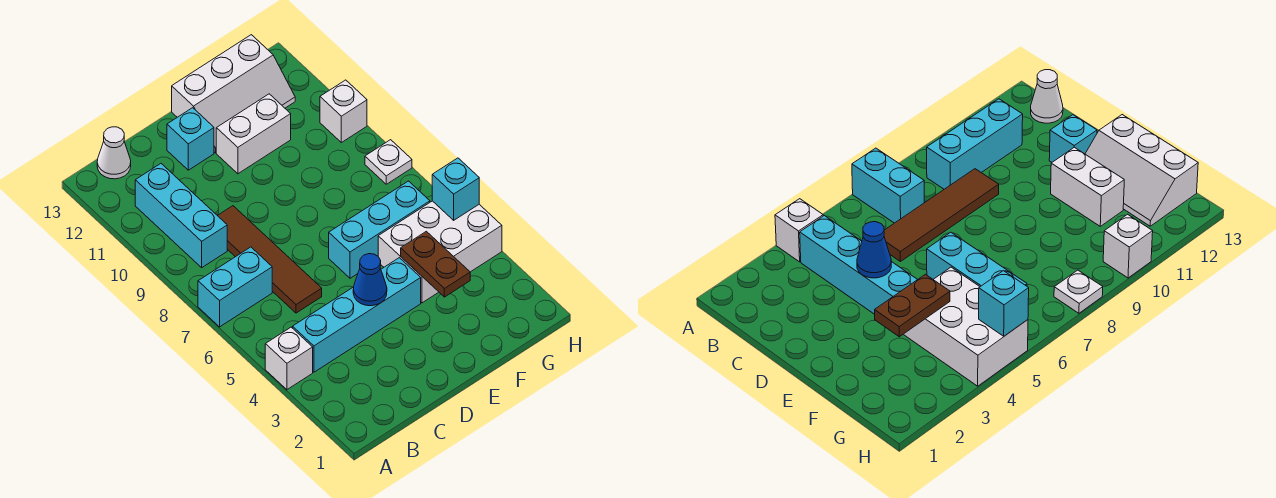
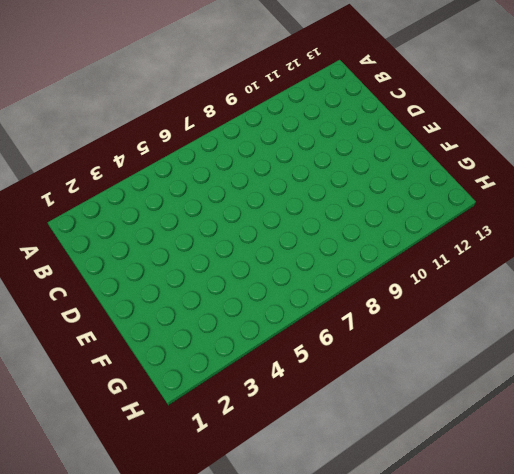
none -> white brick A4 level 1
none -> cyan brick A7:B7 level 1
none -> cyan brick B4:E4 level 1

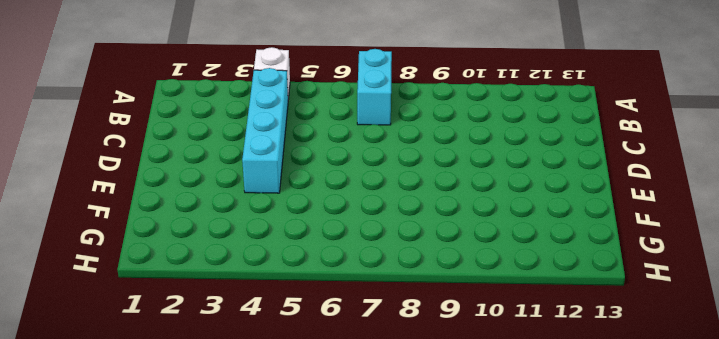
none -> cyan brick B9:B11 level 1
none -> white cone B13 level 1
none -> brown tile C6:C9 level 1

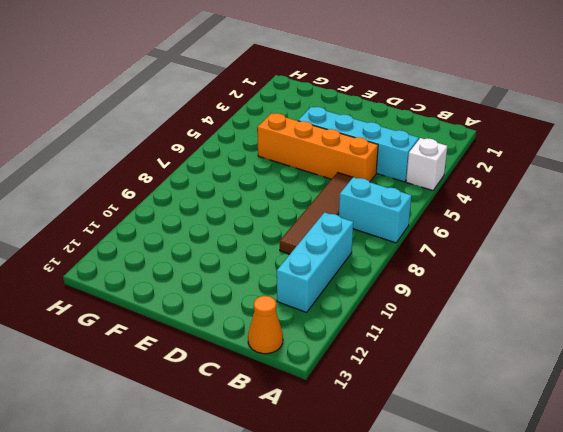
orange cone B13 level 1 -> white cone B13 level 1
orange brick C5:F5 level 1 -> white brick F4:H5 level 1
none -> cyan brick D12 level 1
none -> cyan brick E6:G6 level 1
none -> white brick E11:F11 level 1

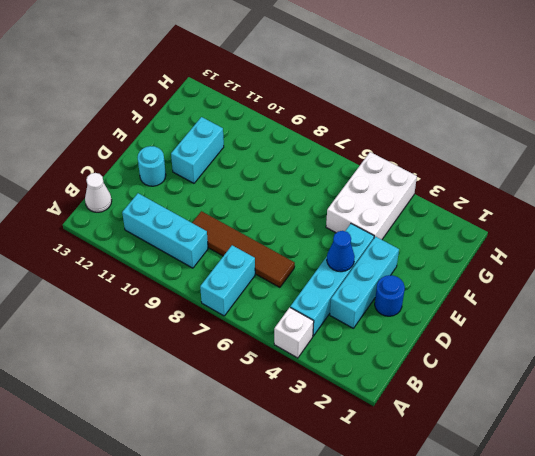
cyan brick C3:E3 level 1 -> cyan brick E6:G6 level 1
blue round brick D2 level 1 -> none
cyan round brick D12 level 1 -> cyan brick D12 level 1
cyan brick E11:F11 level 1 -> white brick E11:F11 level 1
none -> white slope E12:G13 level 1 top 13
none -> white plate H8 level 1
none -> white brick H10 level 1

